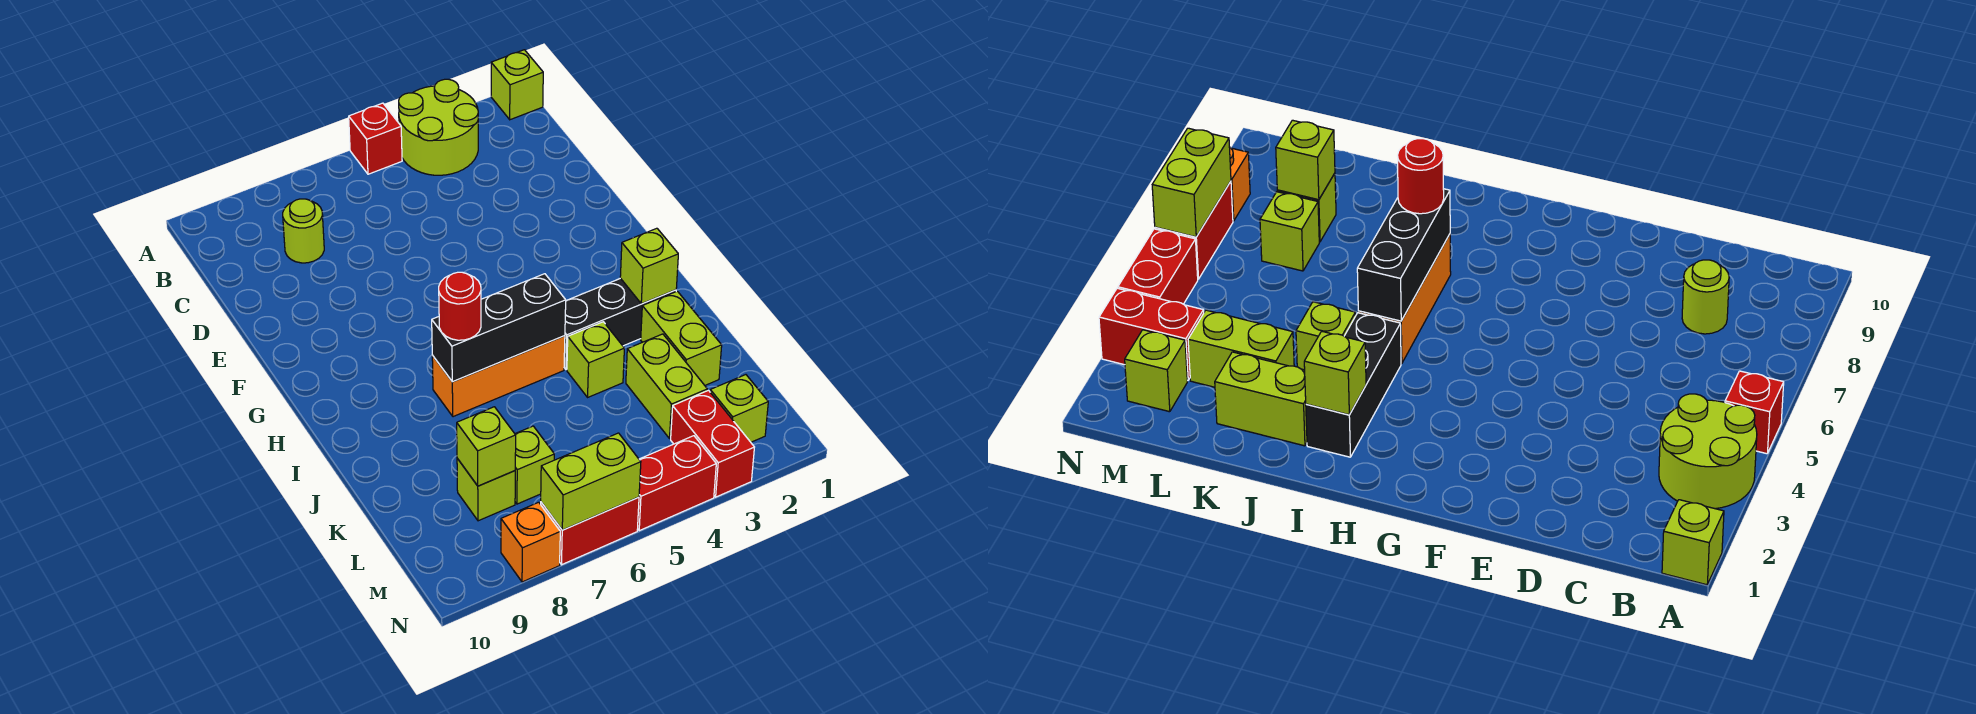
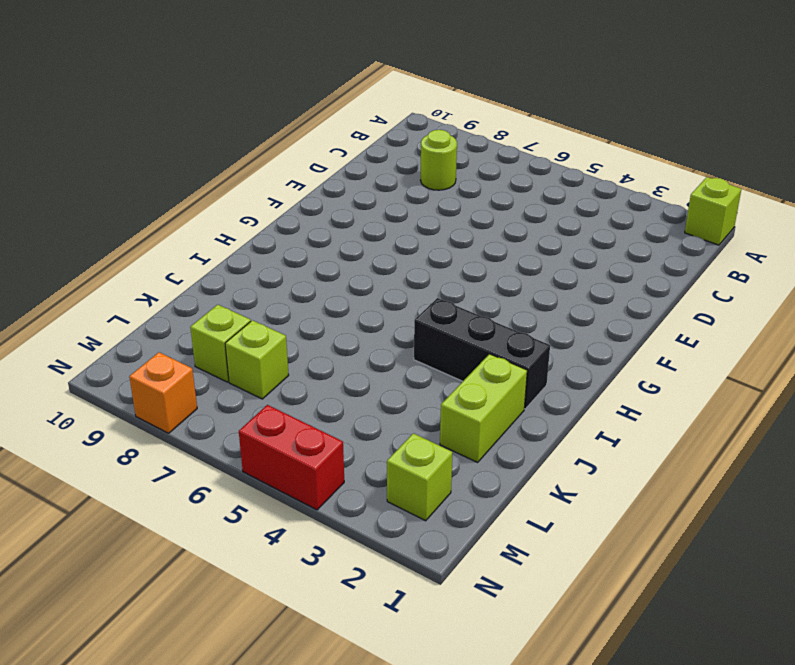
none -> lime round brick A3:B4 level 1
none -> red brick A5 level 1
none -> orange brick I5:I7 level 1

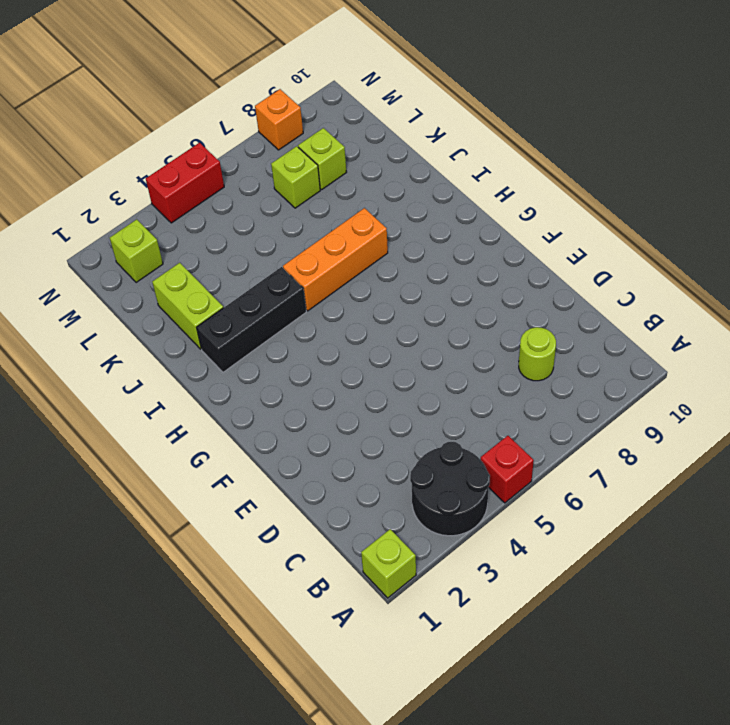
black round brick A3:B4 level 1 -> lime round brick A3:B4 level 1
none -> lime brick J4 level 1
none -> lime brick K3:L3 level 1
none -> red brick M3:N3 level 1

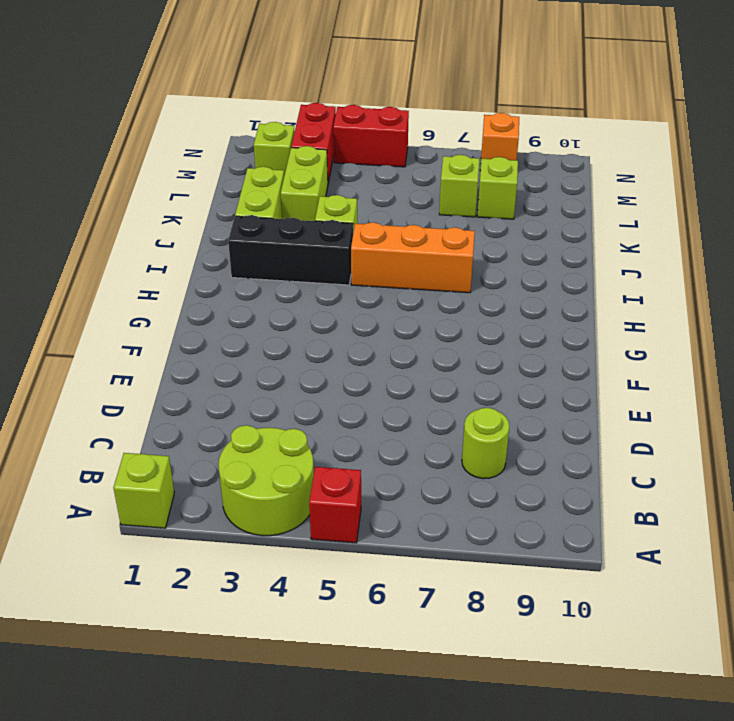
none -> red brick N6:N7 level 1
none -> lime brick I2 level 2
none -> black brick I5:I7 level 2

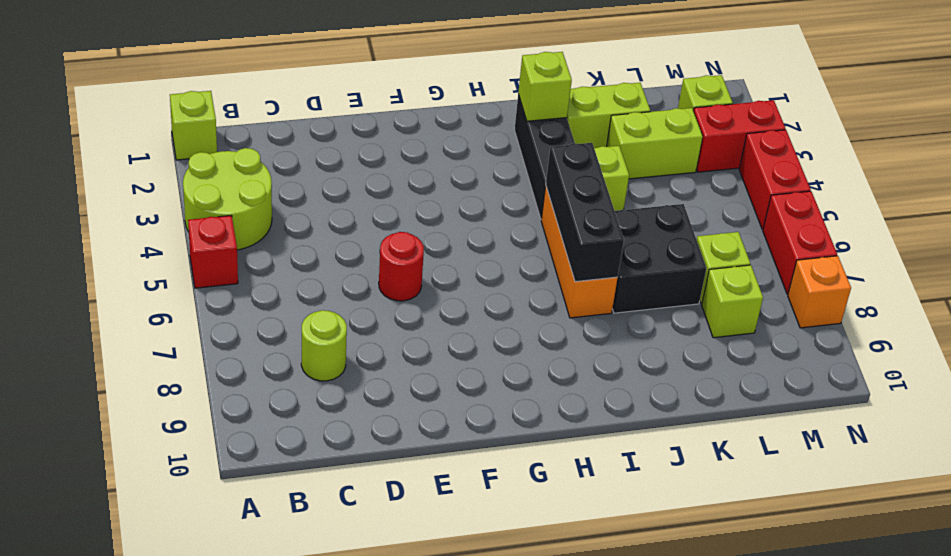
red round brick E6 level 1 -> red round brick I7 level 3
black brick J6:K7 level 1 -> none
none -> lime brick L8 level 2
none -> lime brick N6:N7 level 2

